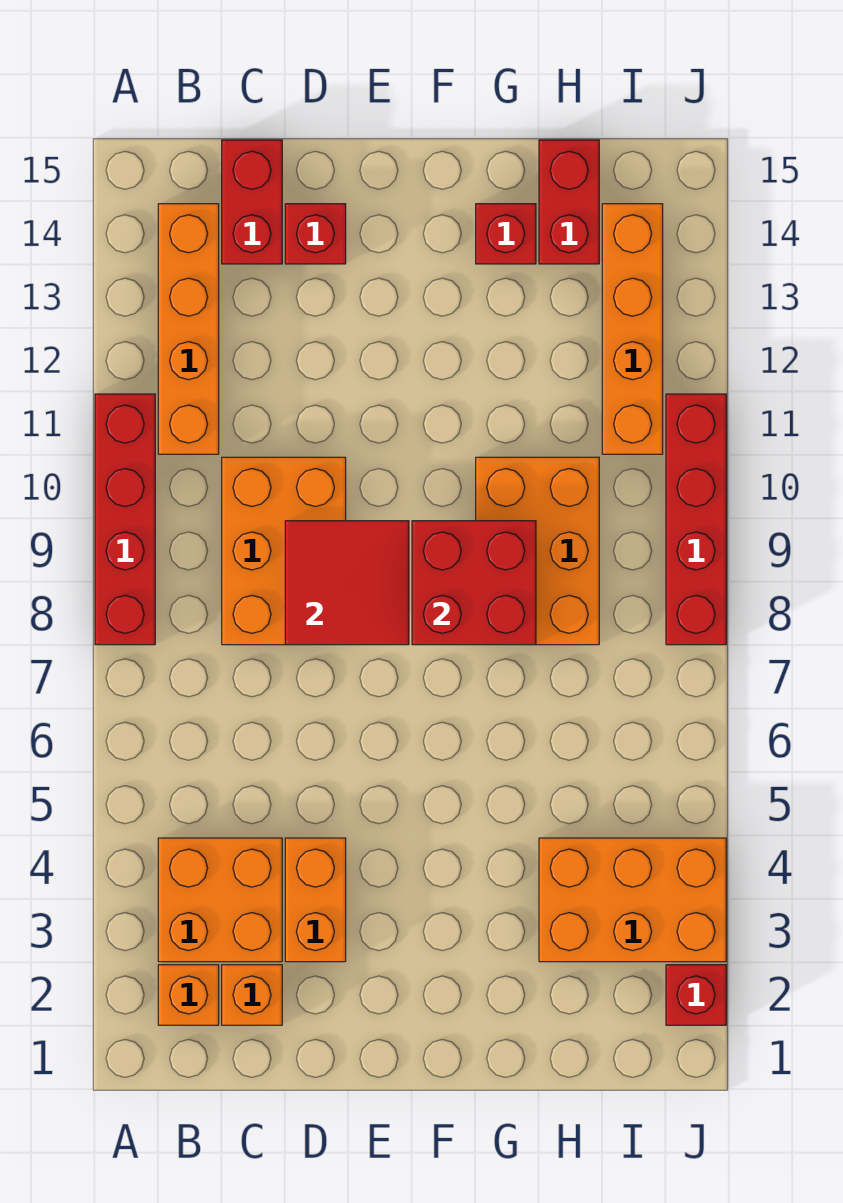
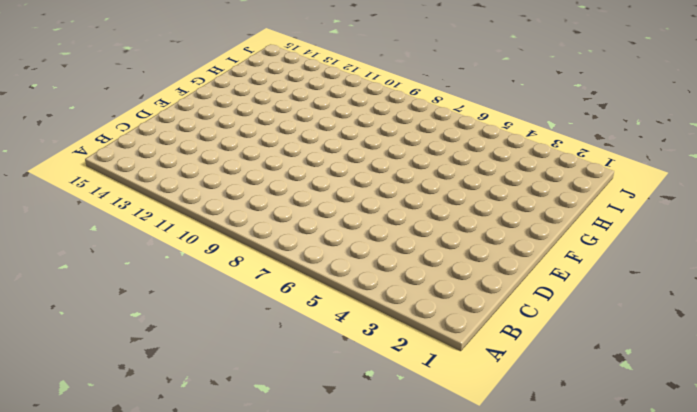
none -> red brick A8:A11 level 1
none -> orange brick B2 level 1
none -> orange brick B3:C4 level 1

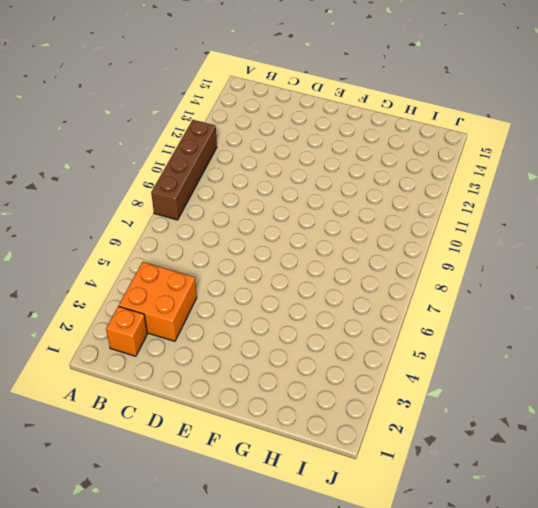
brown brick A8:A11 level 1 -> red brick A8:A11 level 1
none -> orange brick B11:B14 level 1
none -> orange brick C2 level 1
none -> orange brick C8:D10 level 1

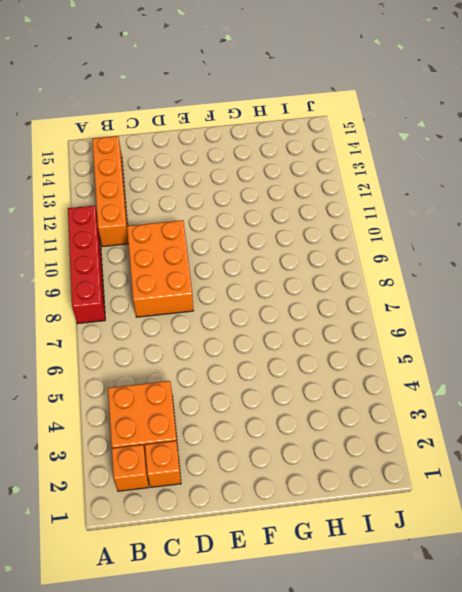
none -> red brick C14:C15 level 1
none -> orange brick D3:D4 level 1
none -> red brick D14 level 1

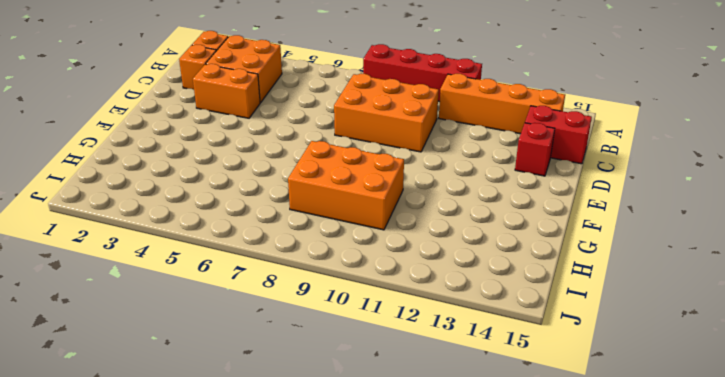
none -> red brick G14 level 1
none -> orange brick H3:J4 level 1
none -> red brick H14:H15 level 1

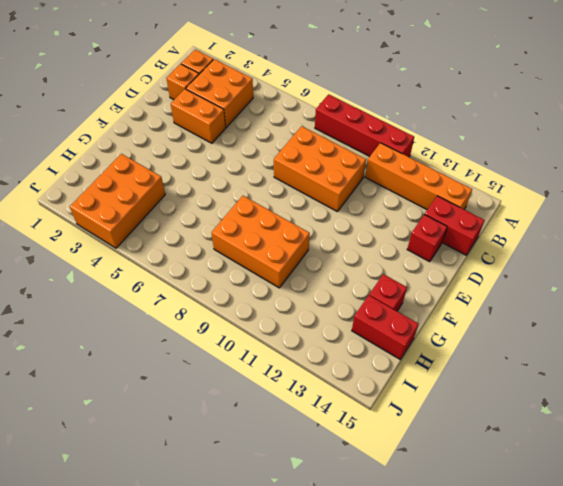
none -> orange brick I11:I14 level 1
none -> red brick J2 level 1
none -> red brick J8:J11 level 1

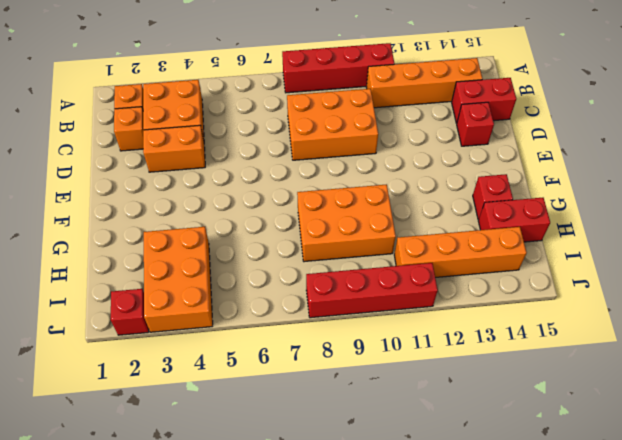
none -> red tile D8:E9 level 2
none -> red brick F8:G9 level 2

